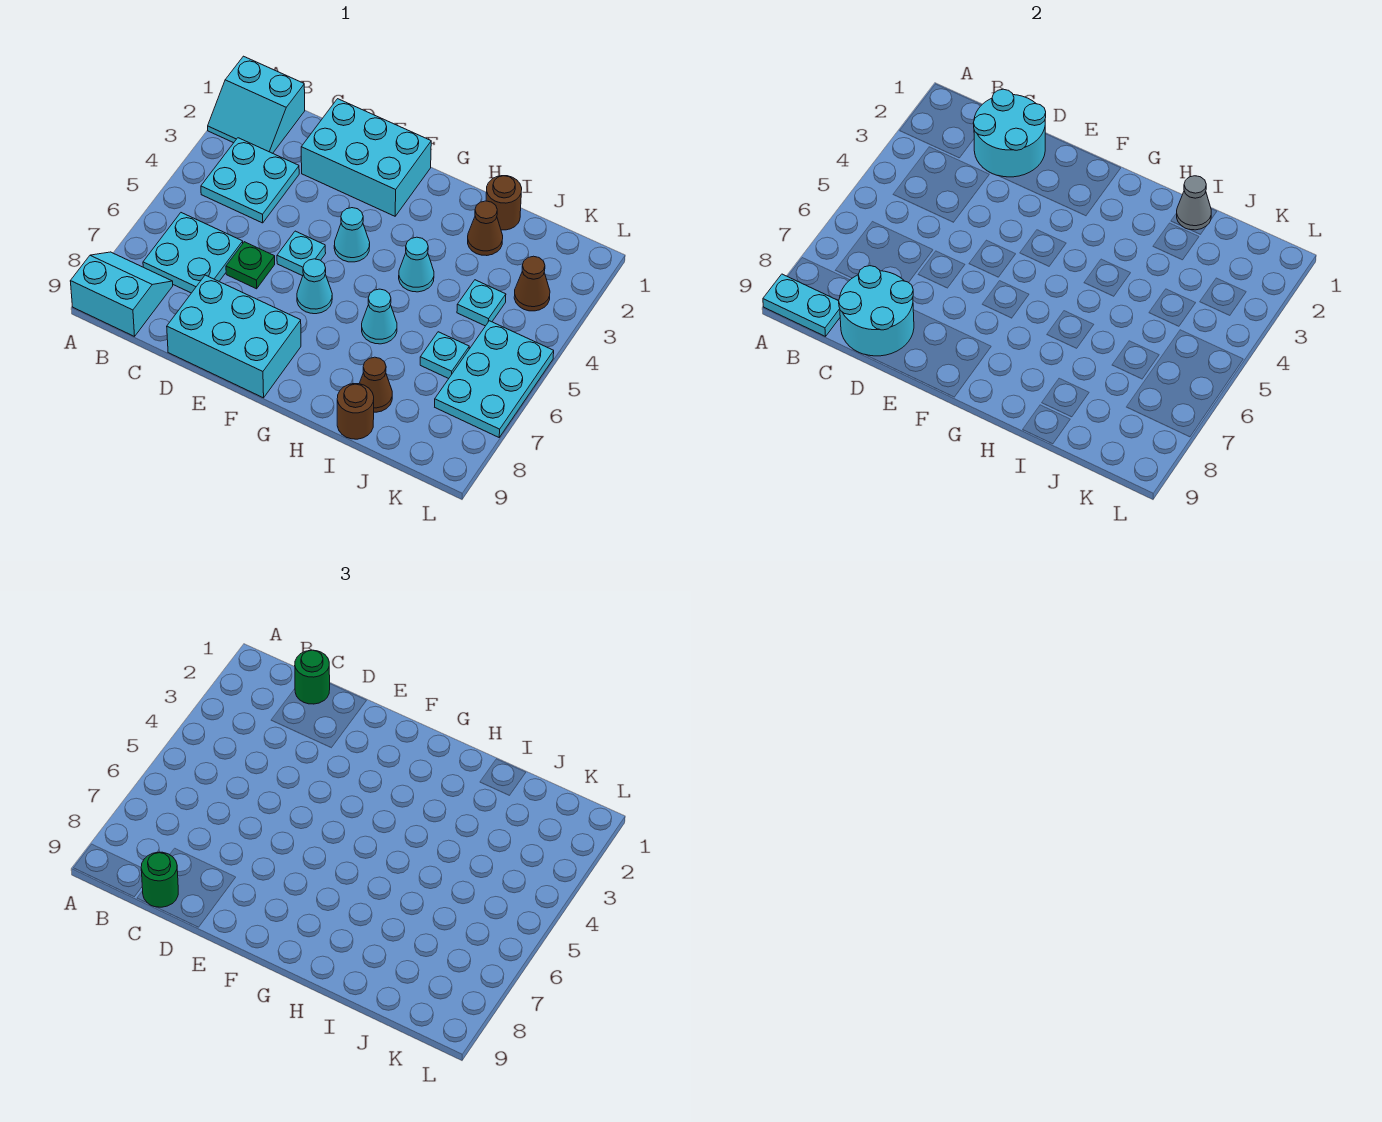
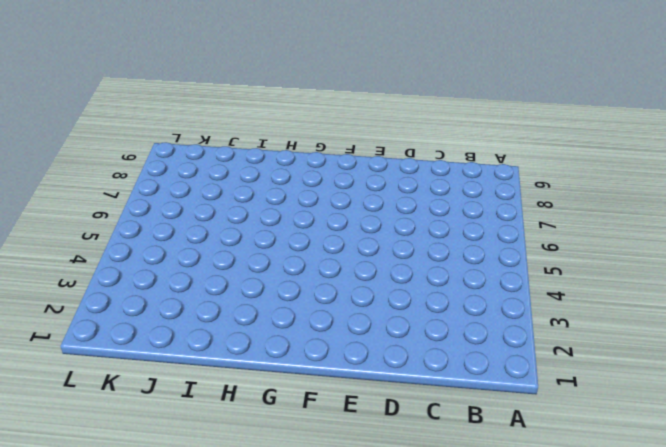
none -> cyan slope A1:B2 level 1 top 1
none -> cyan slope A8:B9 level 1 top 9
none -> cyan plate B3:C4 level 1

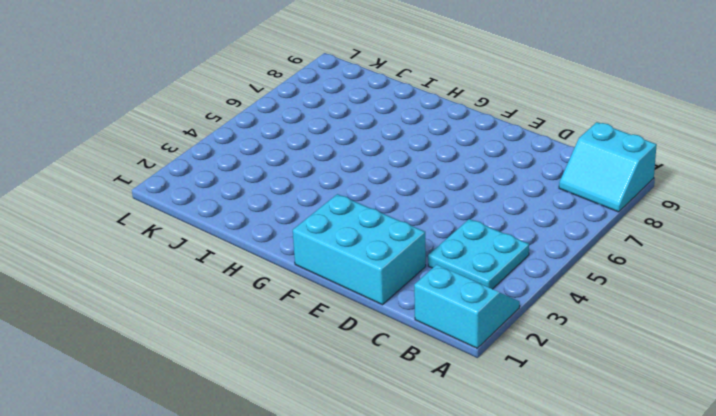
none -> cyan plate B6:C7 level 1
none -> green plate D6 level 1
none -> cyan brick D8:F9 level 1

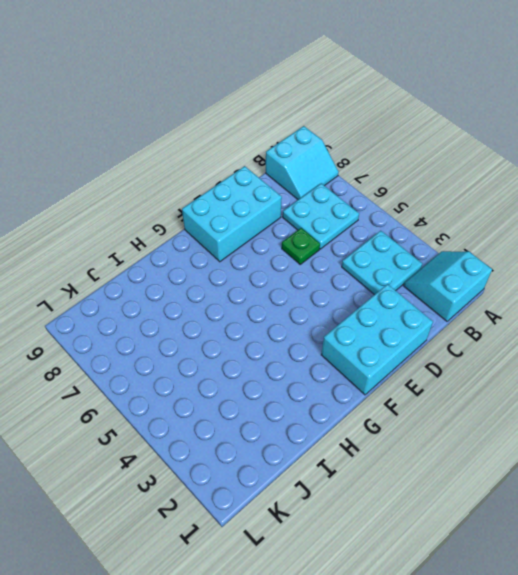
none -> cyan plate E5 level 1
none -> cyan cone F4 level 1
none -> cyan cone F6 level 1

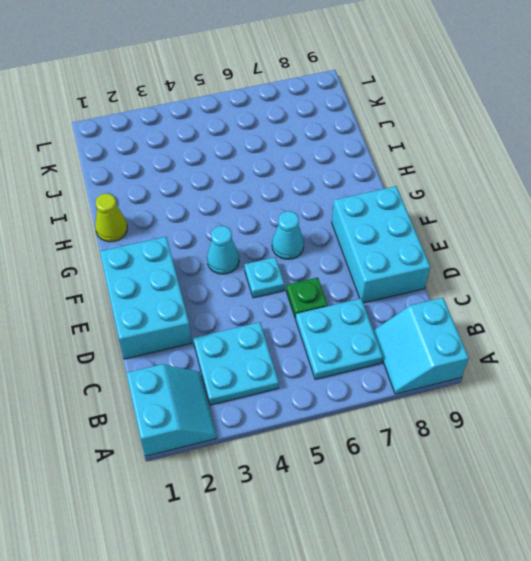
lime cone H1 level 1 -> none
none -> cyan cone H4 level 1
none -> cyan cone H6 level 1
none -> brown round brick I1 level 1

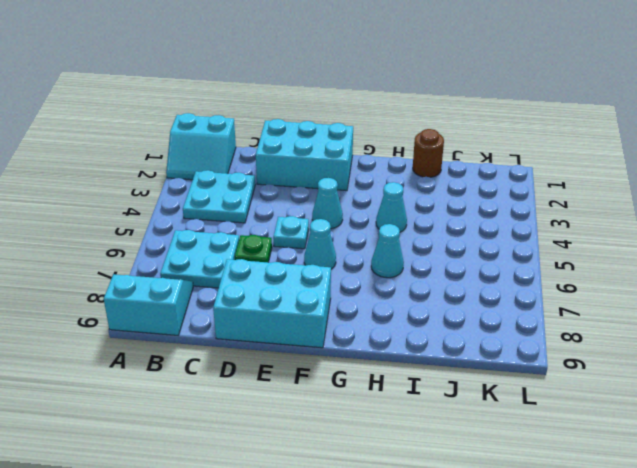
none -> brown cone I2 level 1
none -> brown cone I8 level 1
none -> brown round brick I9 level 1

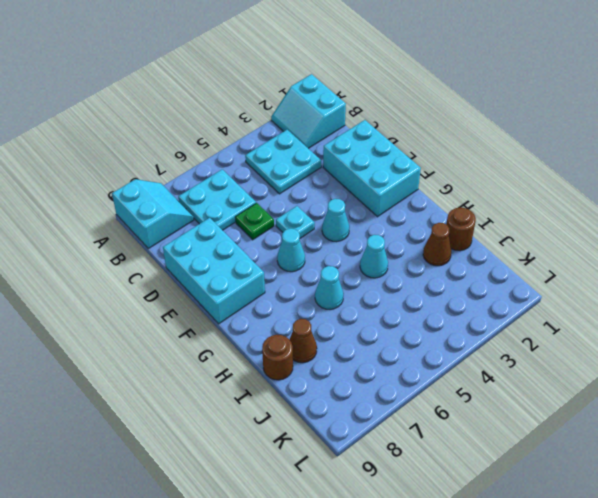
none -> cyan plate J4 level 1
none -> cyan plate J6 level 1
none -> brown cone K3 level 1

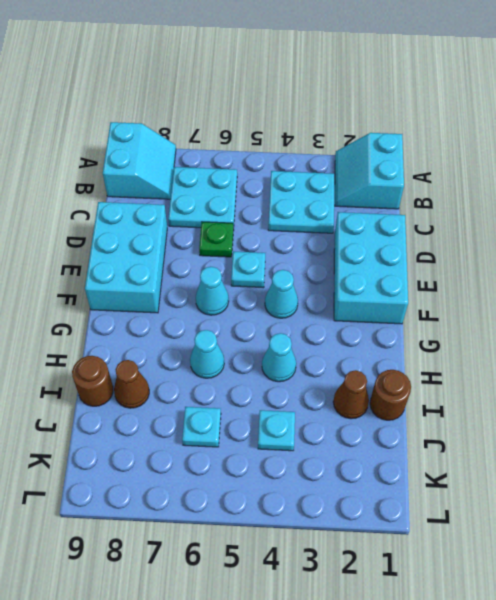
none -> brown cone K3 level 1
none -> cyan plate K5:L7 level 1
none -> cyan plate A9:B9 level 2

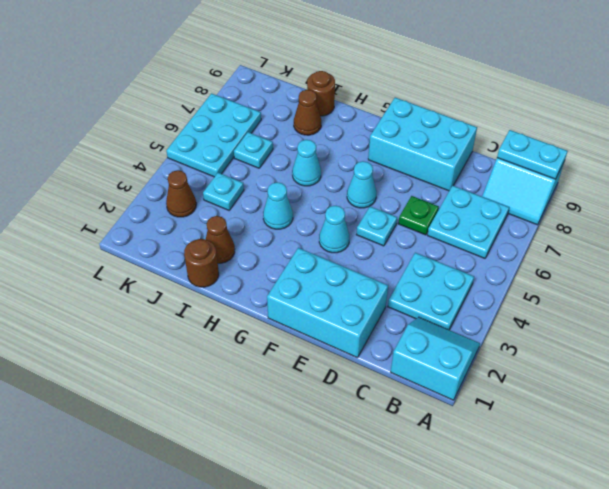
none -> cyan round brick C1:D2 level 2
none -> cyan round brick C8:D9 level 2
none -> grey cone I1 level 2

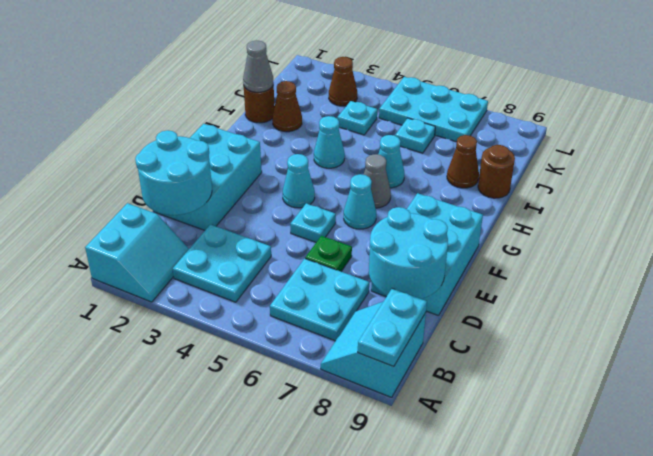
grey cone G6 level 1 -> none
none -> green round brick C1 level 3
none -> green round brick C9 level 3

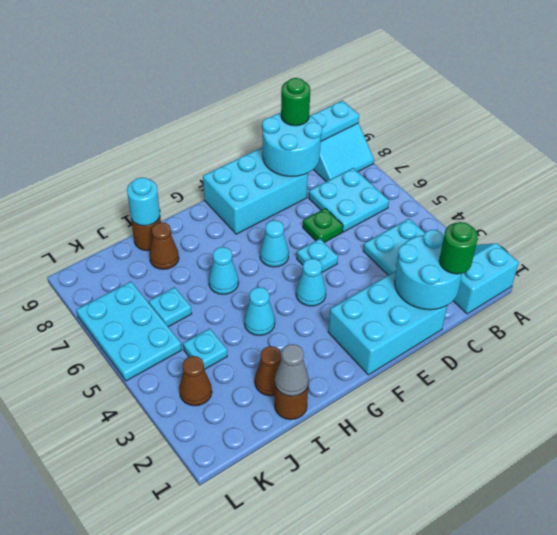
cyan round brick I9 level 2 -> none

